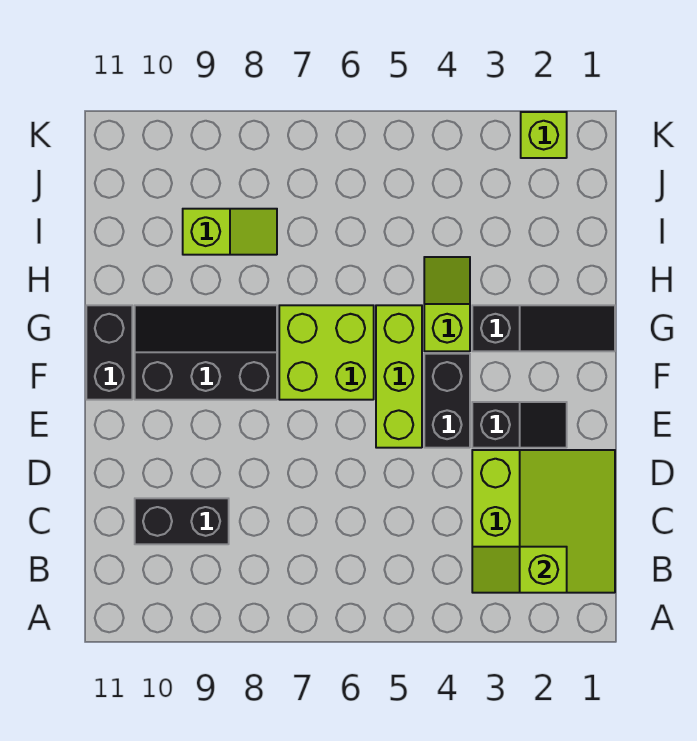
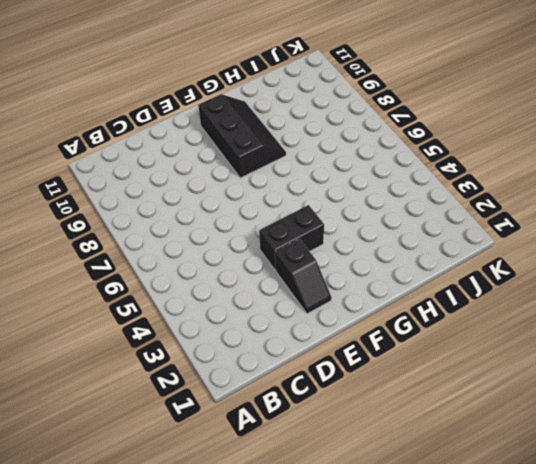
none -> lime slope B1:D3 level 1 top 3
none -> black brick C9:C10 level 1
none -> lime brick E5:G5 level 1

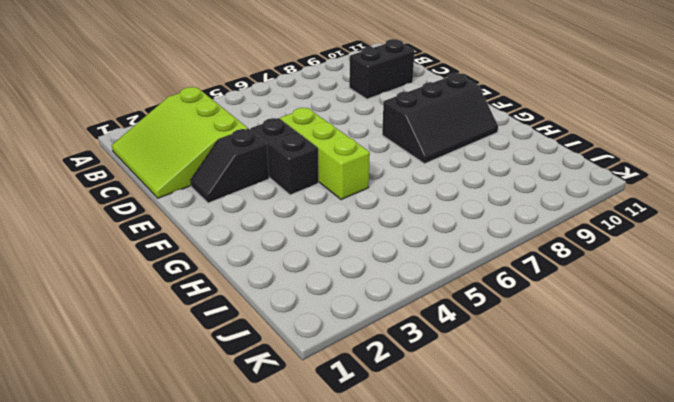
none -> lime brick F6:G7 level 1
none -> black brick F11:G11 level 1
none -> black slope G1:G3 level 1 top 3

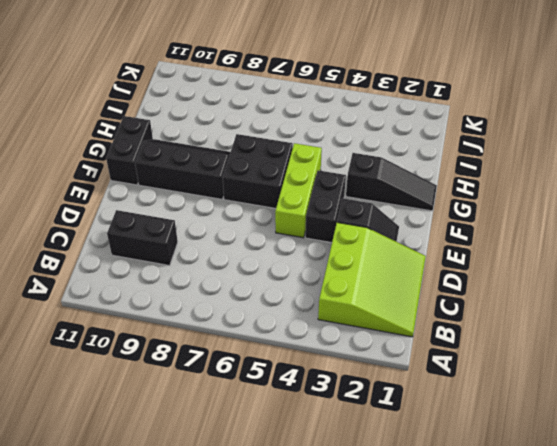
black brick F6:G7 level 1 -> lime brick F6:G7 level 1
none -> lime slope G4:H4 level 1 top G
none -> lime slope I8:I9 level 1 top 9
none -> lime brick K2 level 1

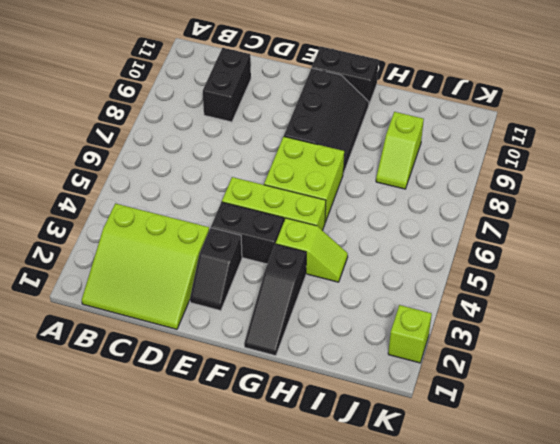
none -> lime slope B2:B3 level 2 top 2

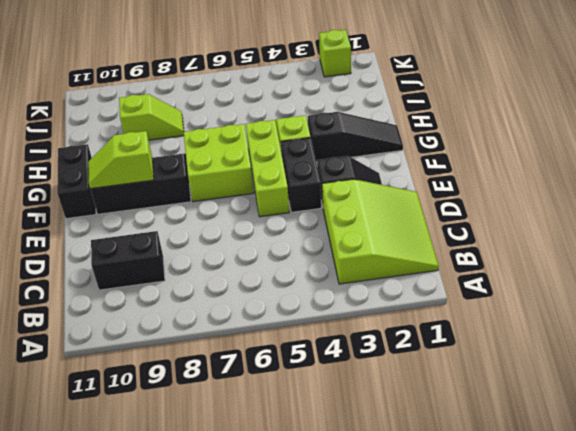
lime slope F9:F10 level 2 top 9 -> lime slope B2:B3 level 2 top 2

